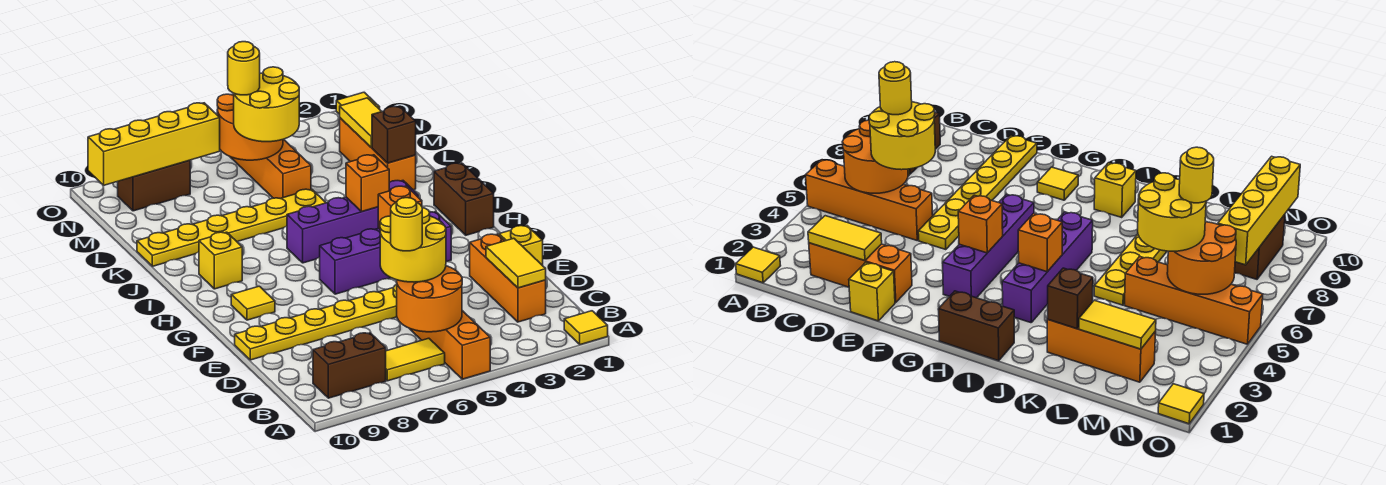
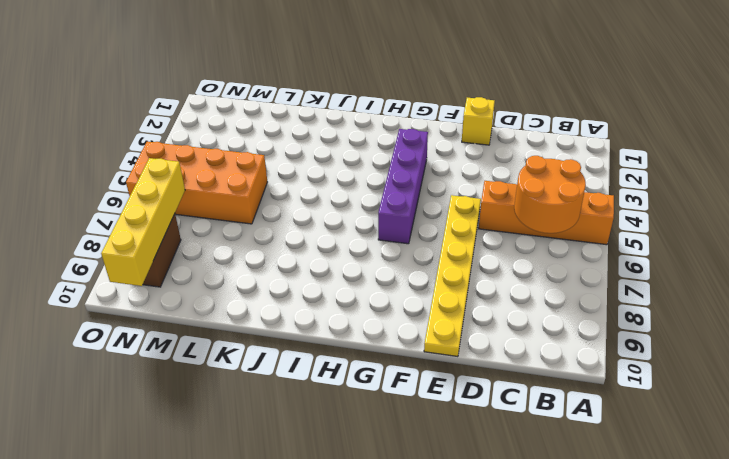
orange brick L5:O6 level 1 -> orange brick L5:O5 level 1
none -> yellow tile A1 level 1
none -> yellow tile B6:B7 level 1
none -> brown brick B8:B9 level 1

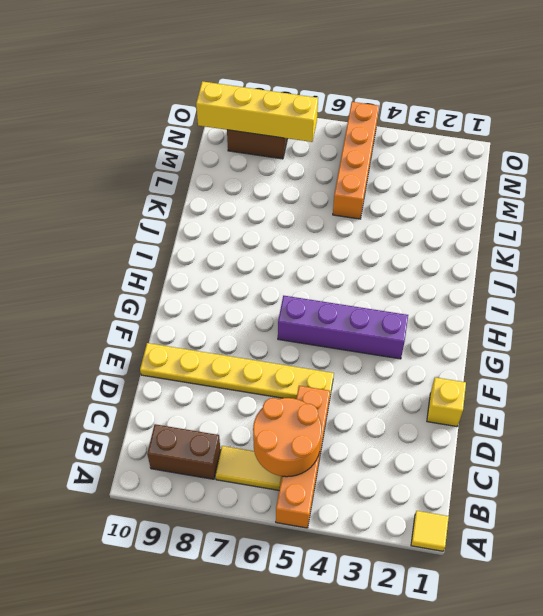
none -> orange brick C2:E2 level 1
none -> yellow tile G9 level 1
none -> brown brick H1:I1 level 1

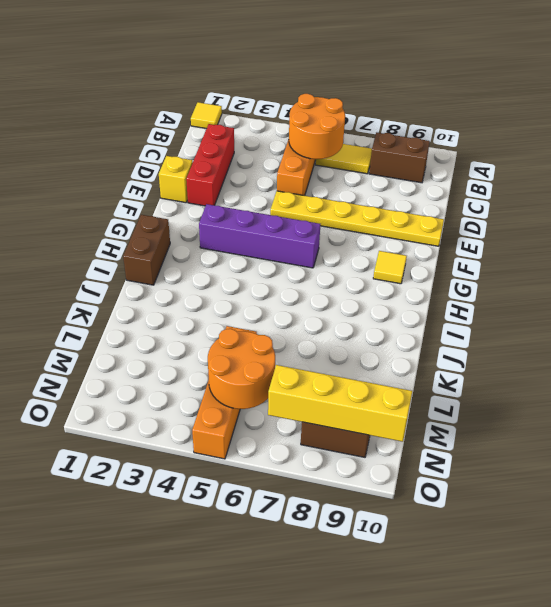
red brick C2:E2 level 1 -> orange brick C2:E2 level 1
none -> purple brick I3:I6 level 1
none -> yellow brick I9 level 1
none -> orange brick K2:M2 level 1

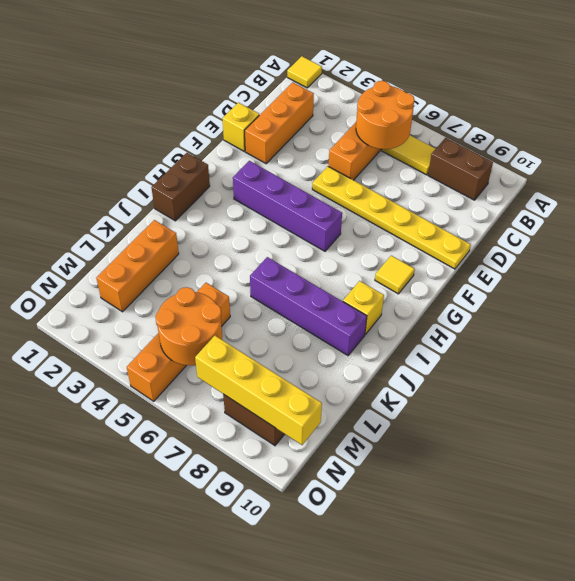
purple brick J6:J9 level 1 -> purple brick I3:I6 level 1
none -> yellow plate K5:K10 level 1
none -> yellow tile O1 level 1
none -> yellow tile C2:D2 level 2

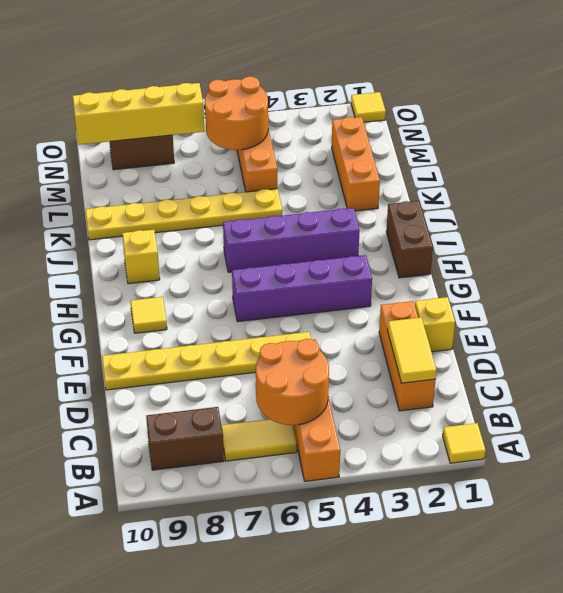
none -> orange brick G4 level 2
none -> orange brick I4 level 2
none -> brown brick K2 level 2

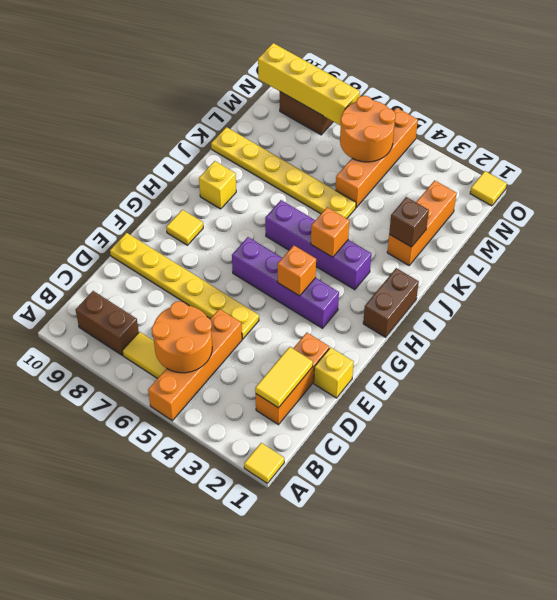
none -> yellow tile L2:M2 level 2
none -> yellow round brick C5:D6 level 3
none -> yellow round brick L5:M6 level 3

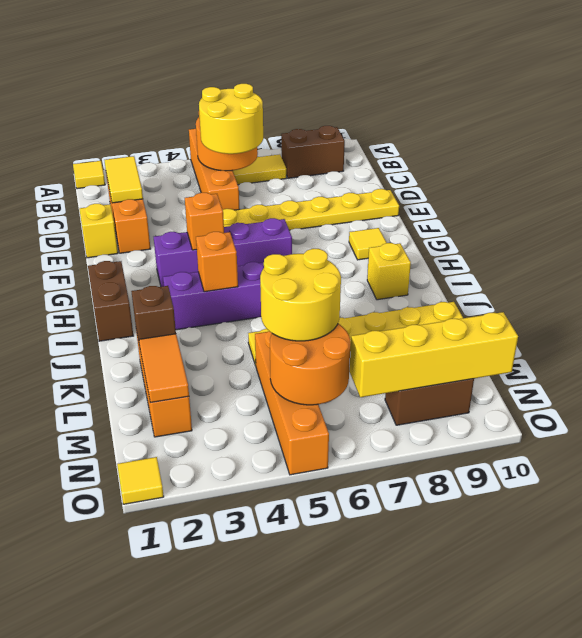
orange tile L2:M2 level 2 -> yellow tile L2:M2 level 2
none -> yellow round brick C6 level 4
none -> yellow round brick M6 level 4

